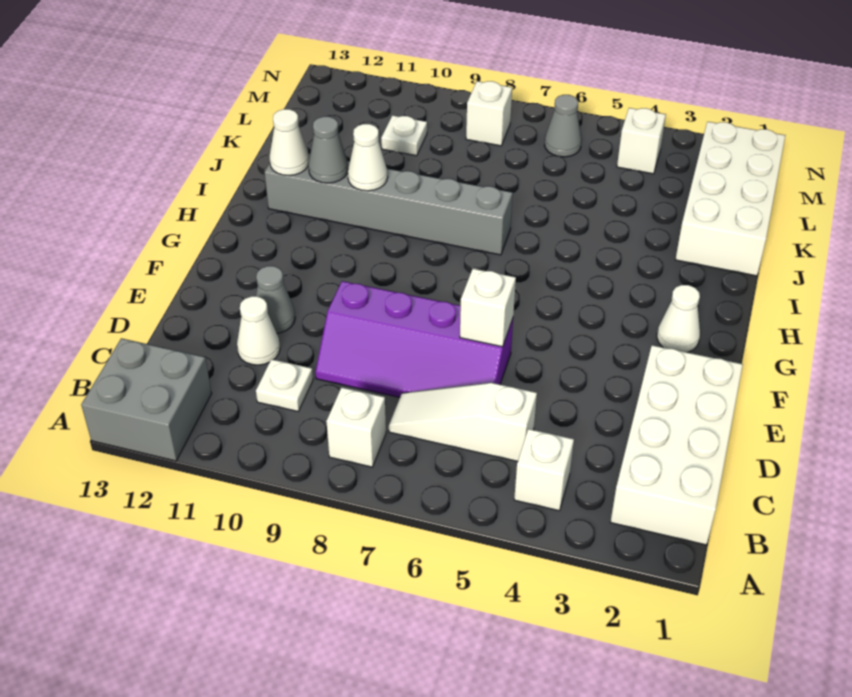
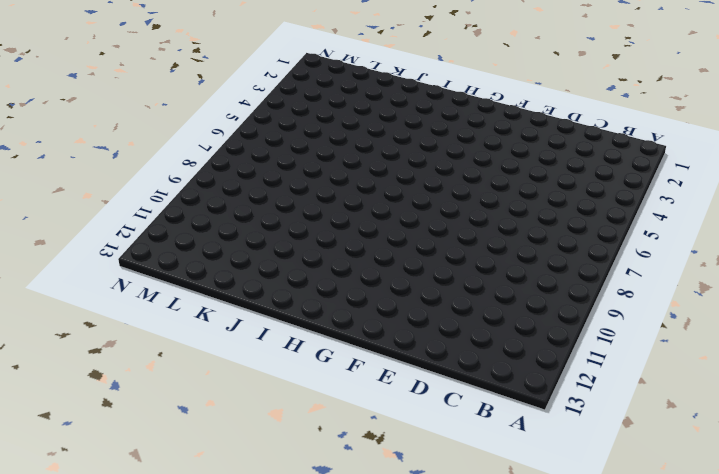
none -> grey brick A12:B13 level 1
none -> white brick B1:E2 level 1
none -> white brick B4 level 1

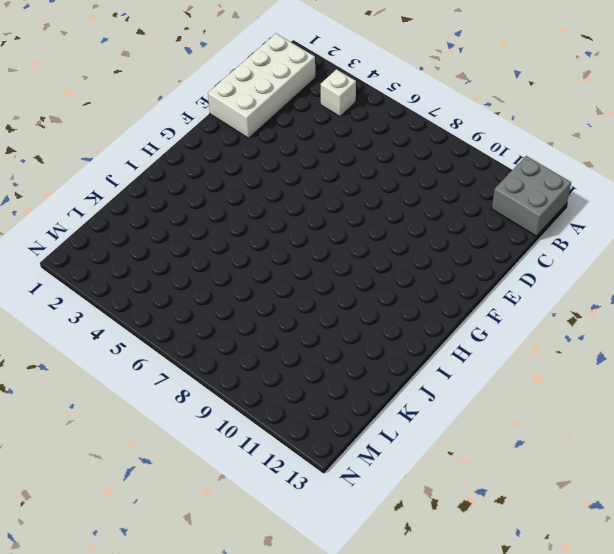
none -> white brick B8 level 1
none -> white slope C5:C7 level 1 top 5
none -> white plate C10 level 1

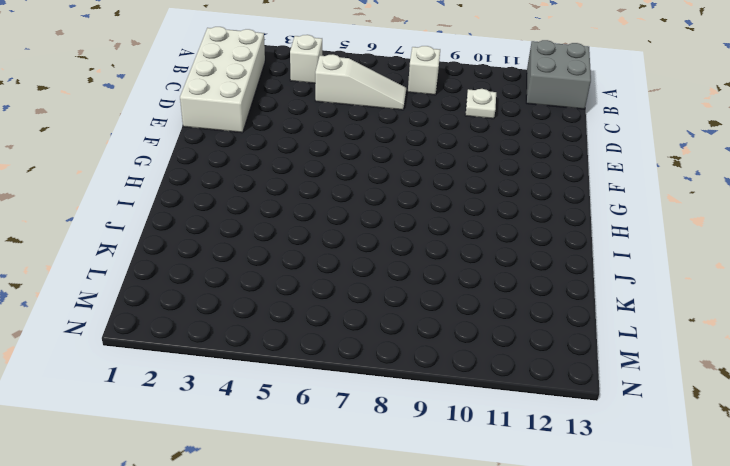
none -> purple slope D6:E9 level 1 top E
none -> white cone D11 level 1
none -> grey cone E11 level 1

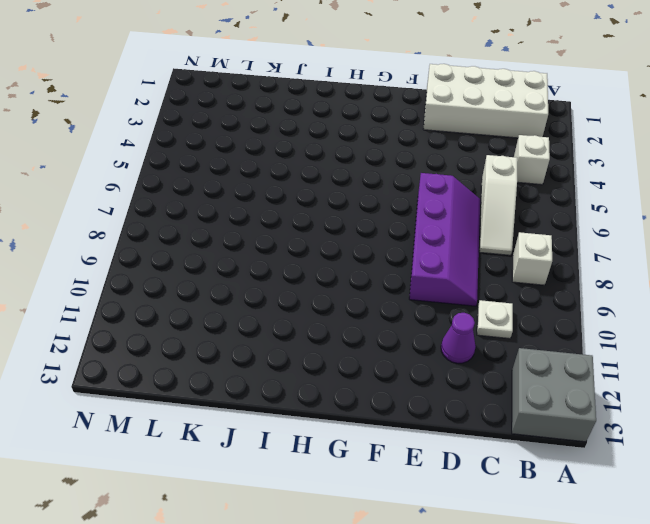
purple cone D11 level 1 -> white cone D11 level 1
none -> grey cone E11 level 1
none -> white cone G2 level 1
none -> grey brick I7:I12 level 1

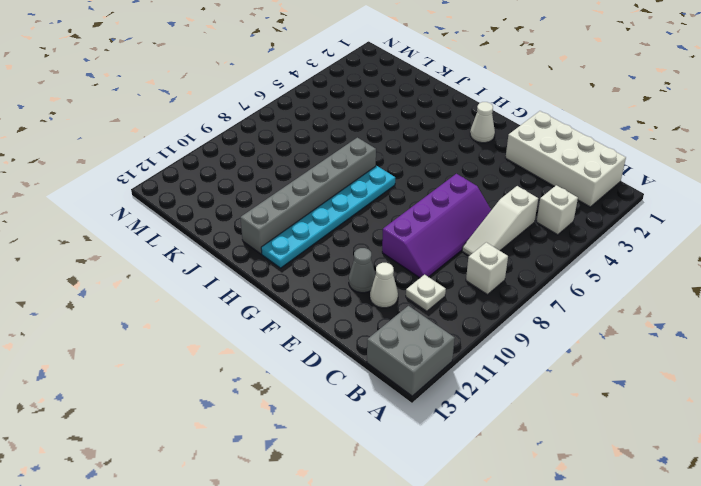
cyan plate H7:H12 level 1 -> none
none -> white brick J1:M2 level 1
none -> white plate L10 level 1
none -> white brick M4 level 1

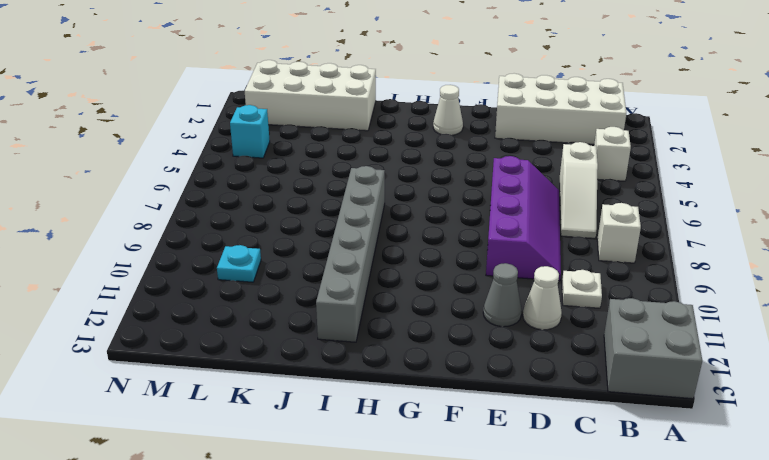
cyan plate L10 level 1 -> white plate L10 level 1
cyan brick M4 level 1 -> white brick M4 level 1
none -> grey cone M6 level 1
none -> white brick M8 level 1
none -> white brick E6 level 2

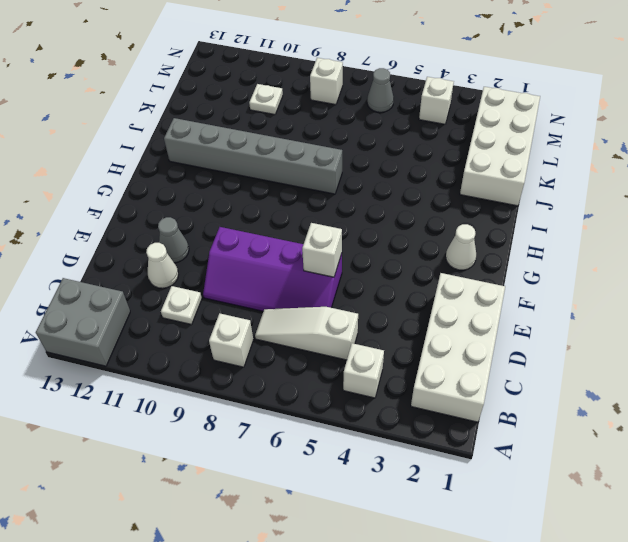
none -> white cone I10 level 2
none -> grey cone I11 level 2
none -> white cone I12 level 2

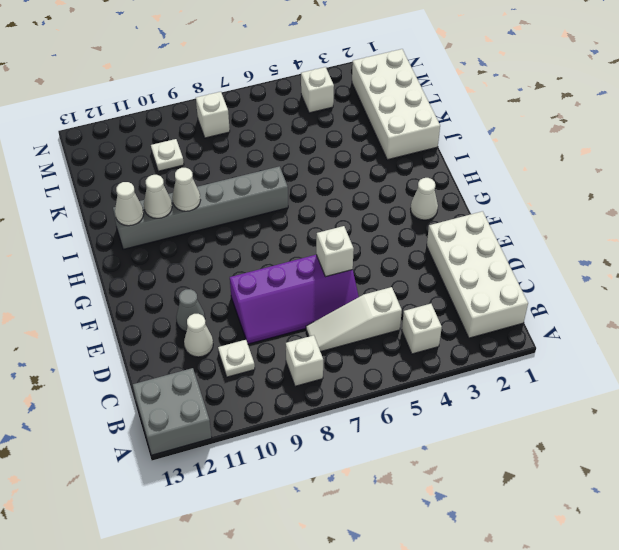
white cone I11 level 2 -> grey cone I11 level 2
none -> grey cone M6 level 1

